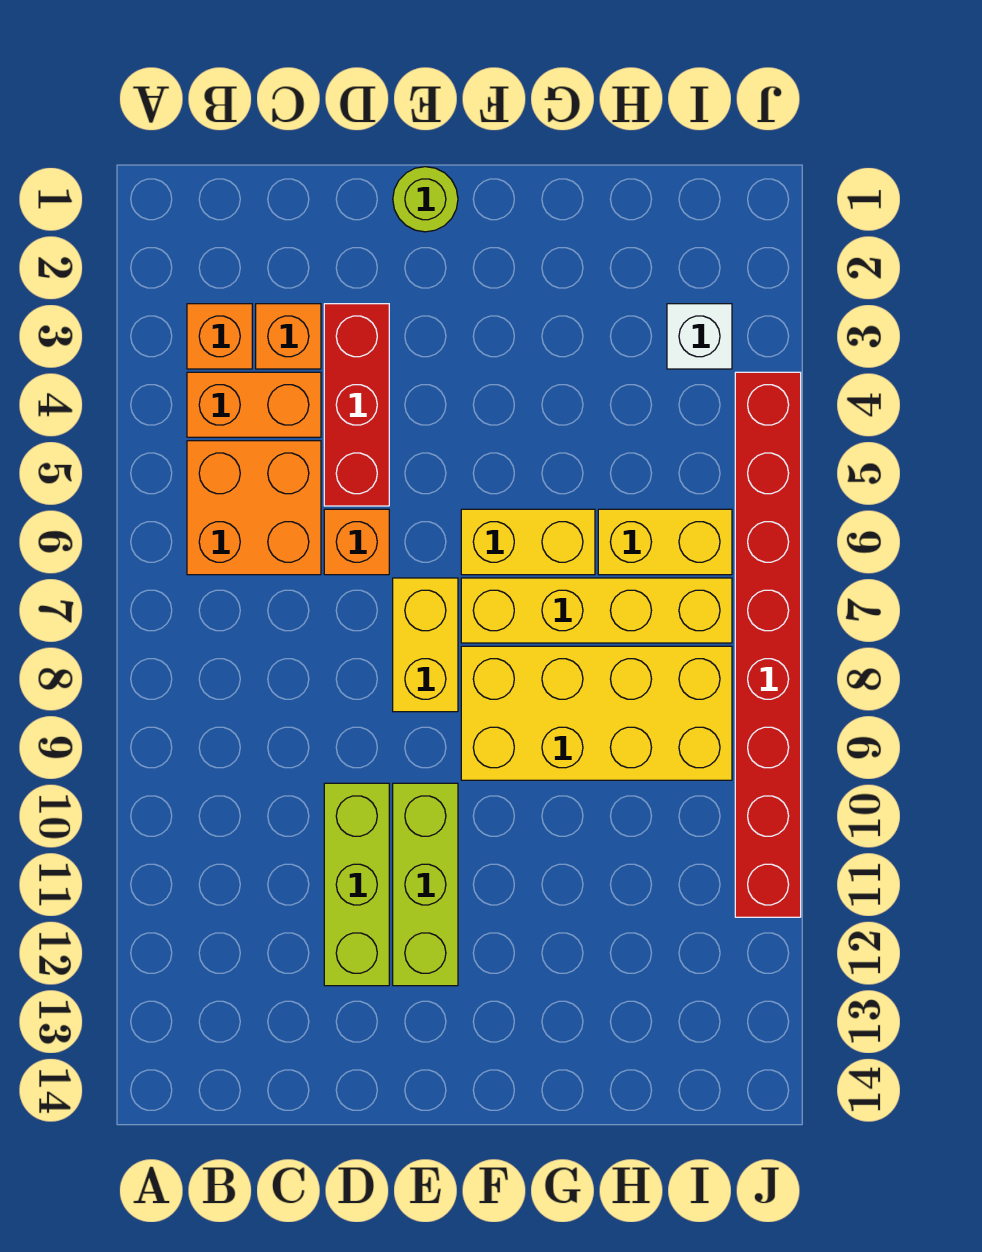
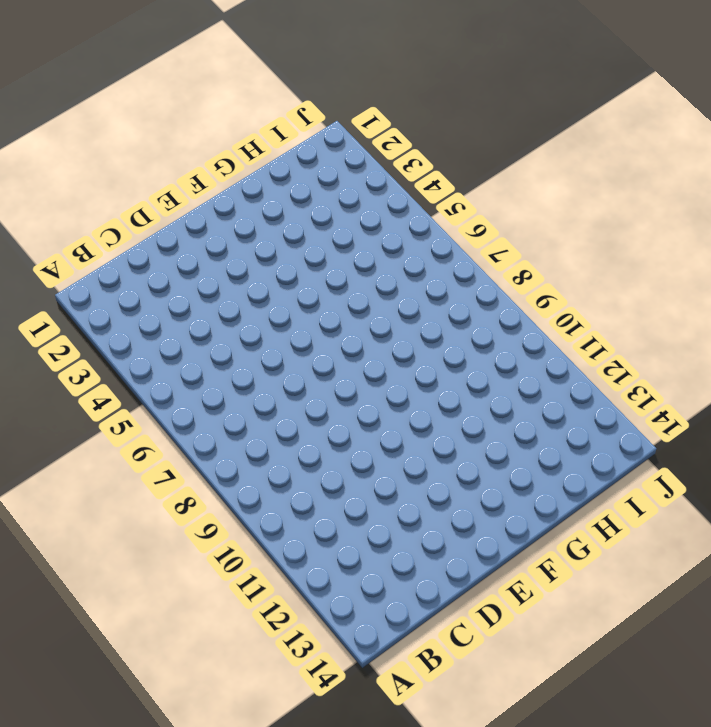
none -> orange brick B3 level 1
none -> orange brick B4:C4 level 1
none -> orange brick B5:C6 level 1

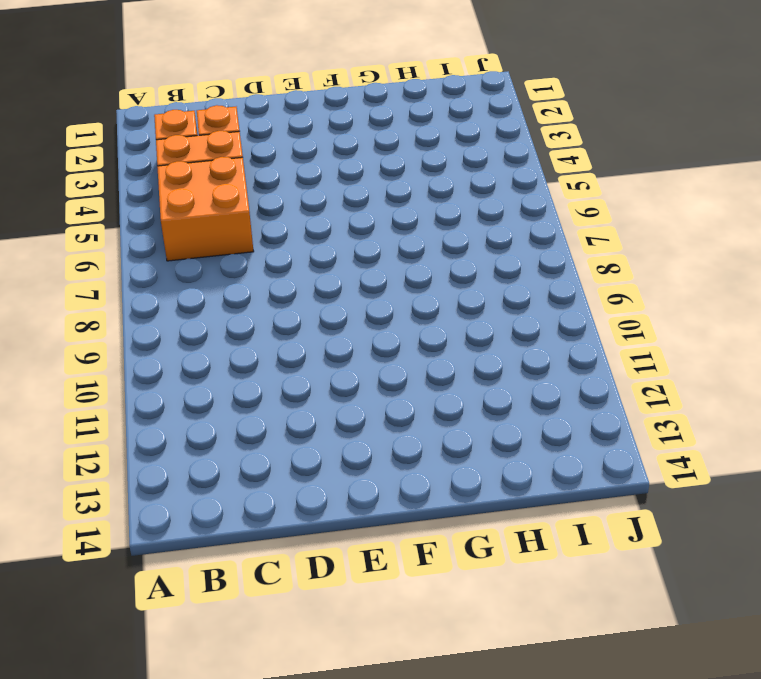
none -> red brick D3:D5 level 1
none -> orange brick D6 level 1
none -> lime brick D10:D12 level 1

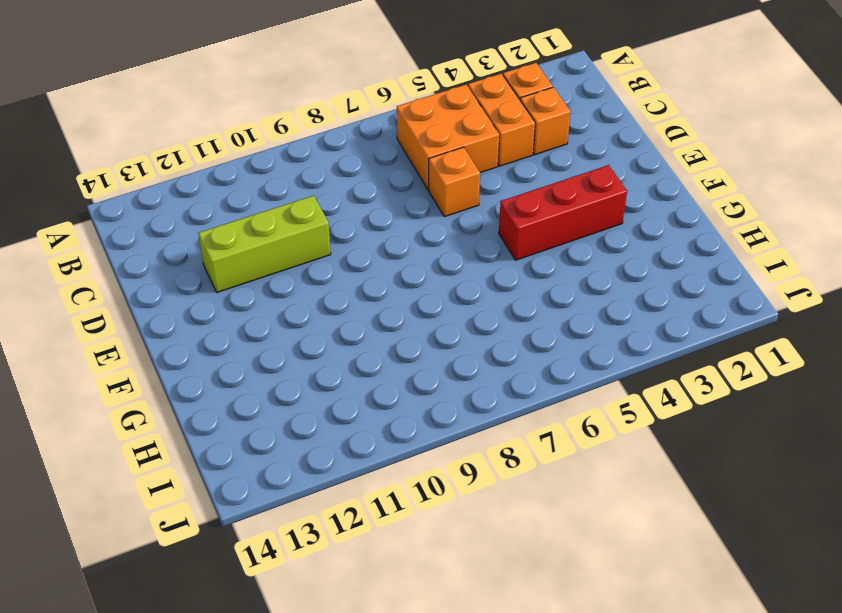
red brick F3:F5 level 1 -> red brick D3:D5 level 1
none -> lime round brick E1 level 1
none -> yellow brick E7:E8 level 1
none -> lime brick E10:E12 level 1

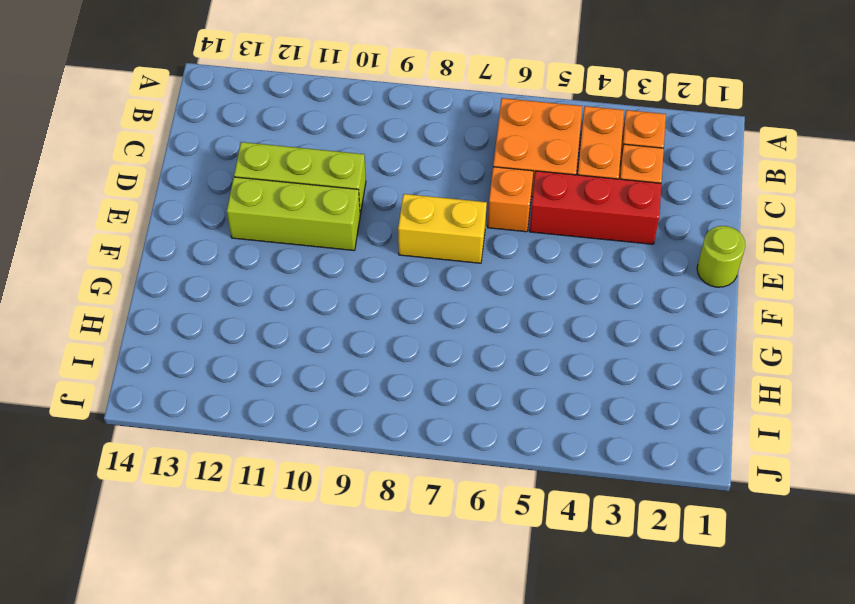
none -> yellow brick F6:G6 level 1
none -> yellow brick F7:I7 level 1
none -> yellow brick F8:I9 level 1

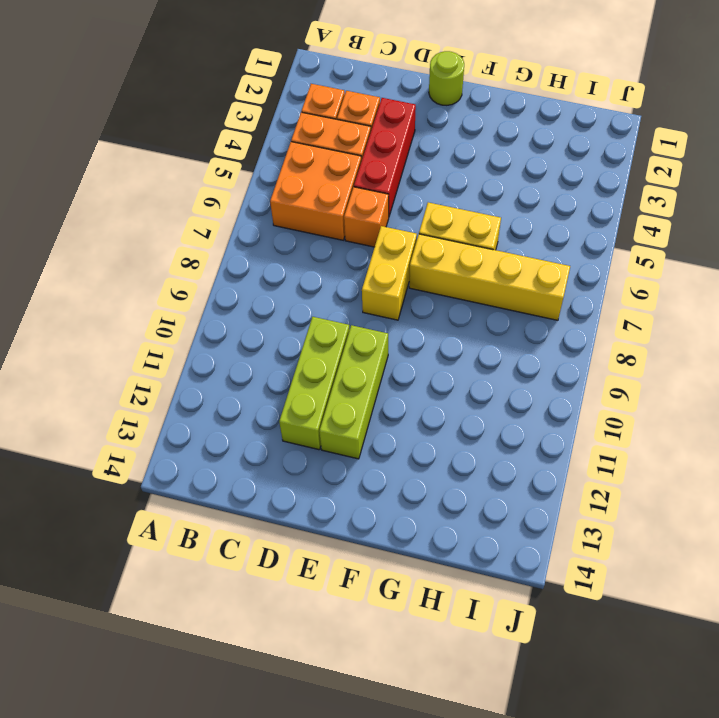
none -> yellow brick F8:I9 level 1
none -> yellow brick H6:I6 level 1
none -> white brick I3 level 1

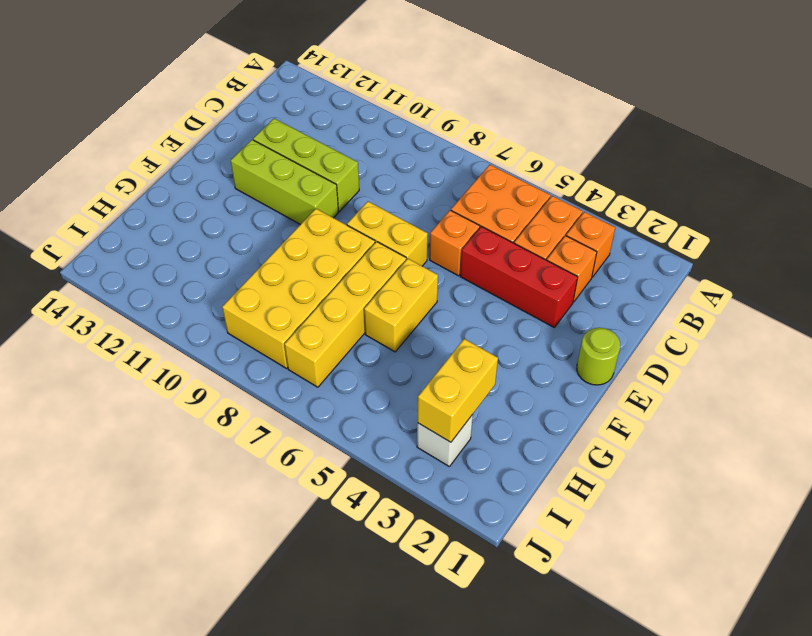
yellow brick H3:I3 level 2 -> yellow brick H6:I6 level 1
none -> red brick J4:J11 level 1

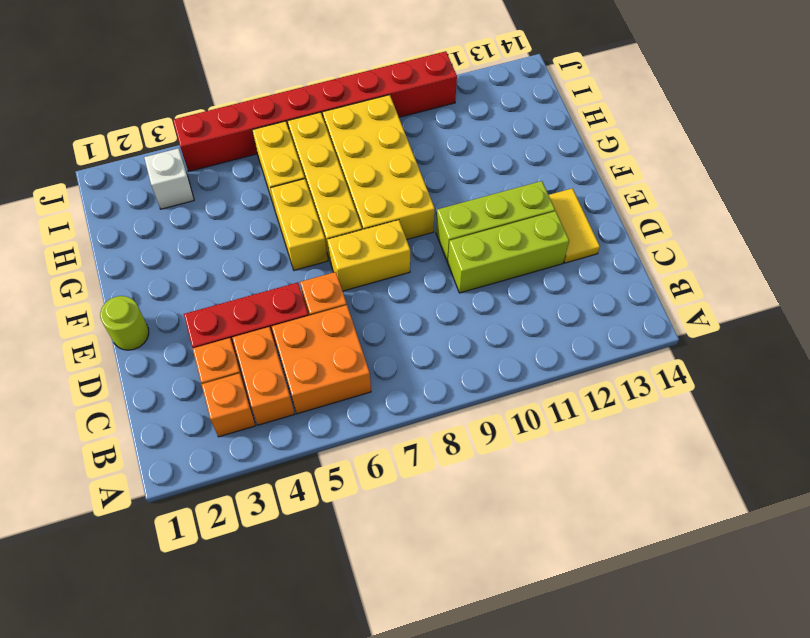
yellow tile D13:E13 level 1 -> none

